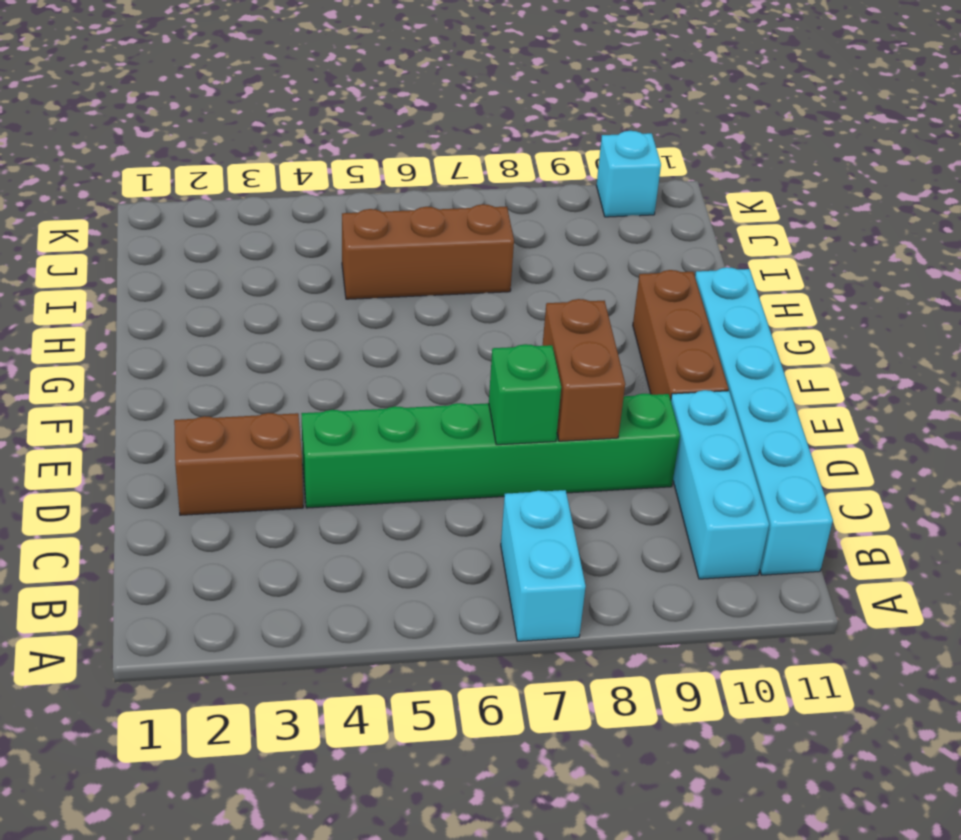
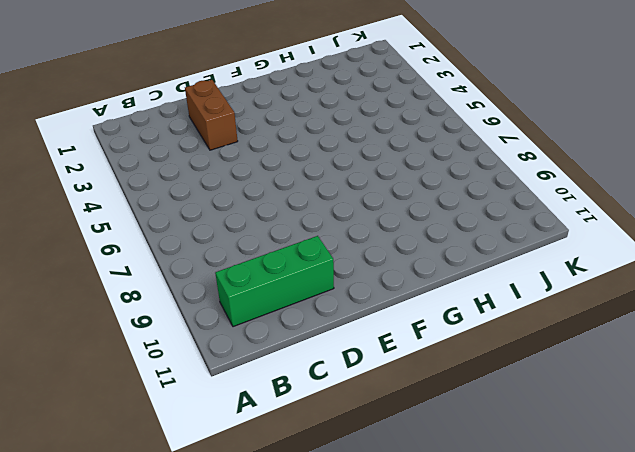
green brick B10:D10 level 1 -> cyan brick B10:D10 level 1
none -> cyan brick A7:B7 level 1
none -> cyan brick B11:G11 level 1

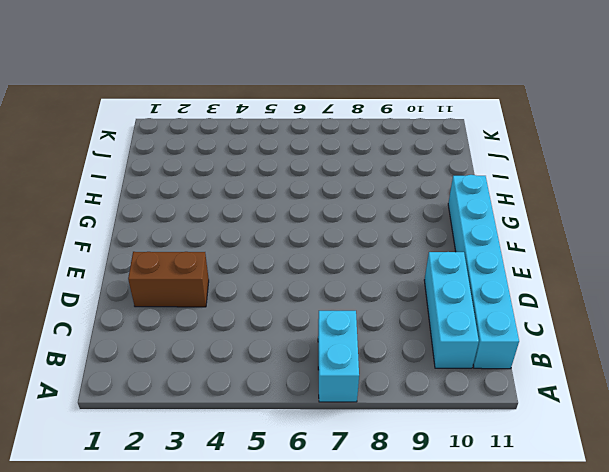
none -> green brick D4:D9 level 1
none -> brown brick E10:G10 level 1

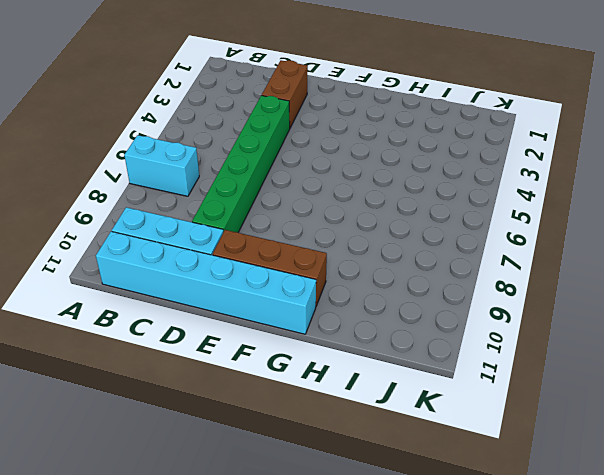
none -> brown brick I5:I7 level 1
none -> cyan brick K10 level 1

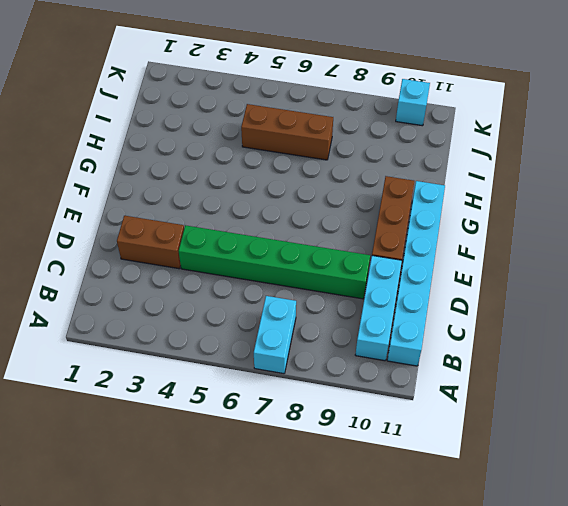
none -> green brick D7 level 2
none -> brown brick D8:E8 level 2

